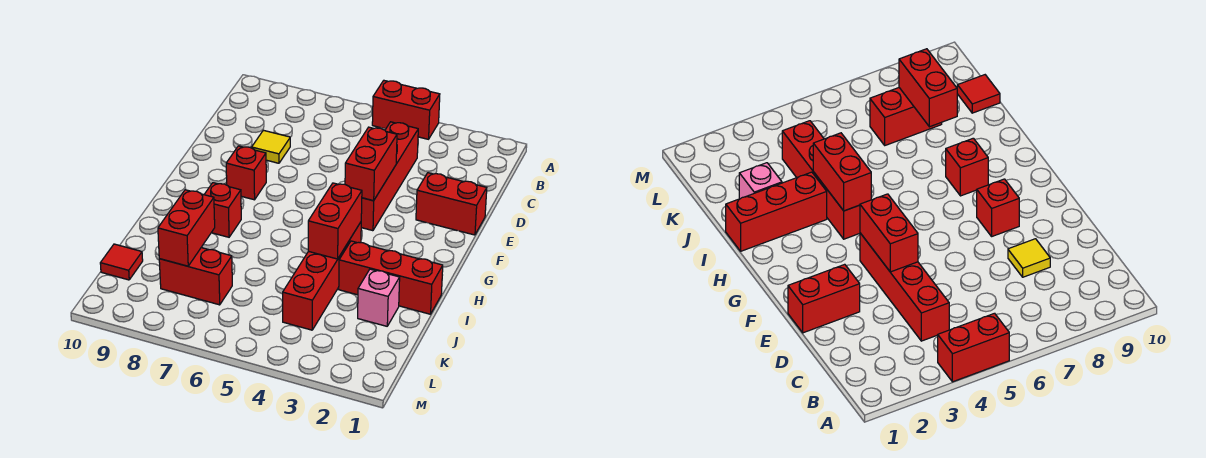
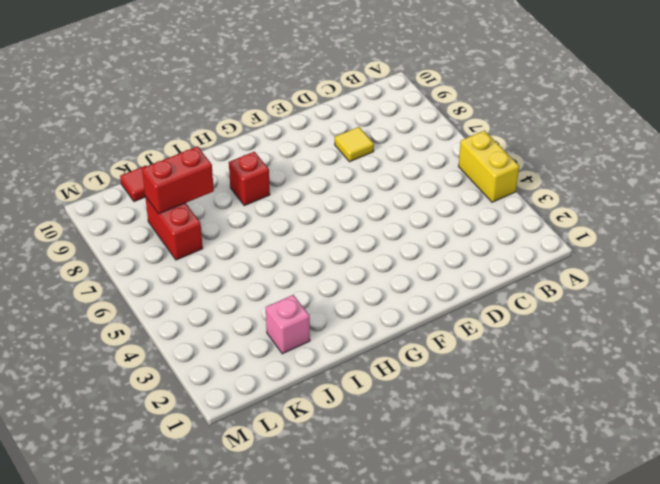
yellow brick A4:A5 level 1 -> red brick A4:A5 level 1
none -> red brick C4:F4 level 1
none -> red brick E1:E2 level 1
none -> red brick F8 level 1

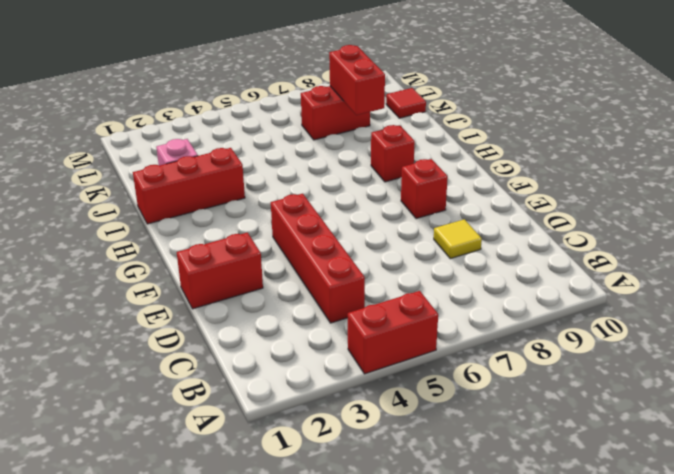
none -> red brick H4:K4 level 1
none -> red brick E4:F4 level 2
none -> red brick H4:I4 level 2

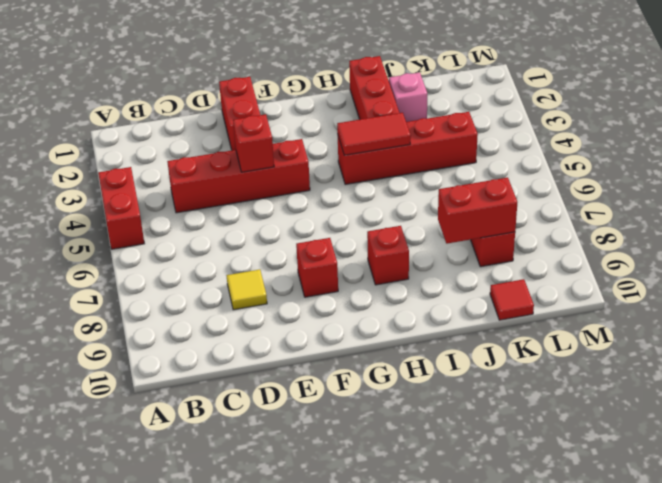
red brick E4 level 2 -> red brick E4:F4 level 2
red tile H4:I4 level 2 -> red brick H4:I4 level 2

